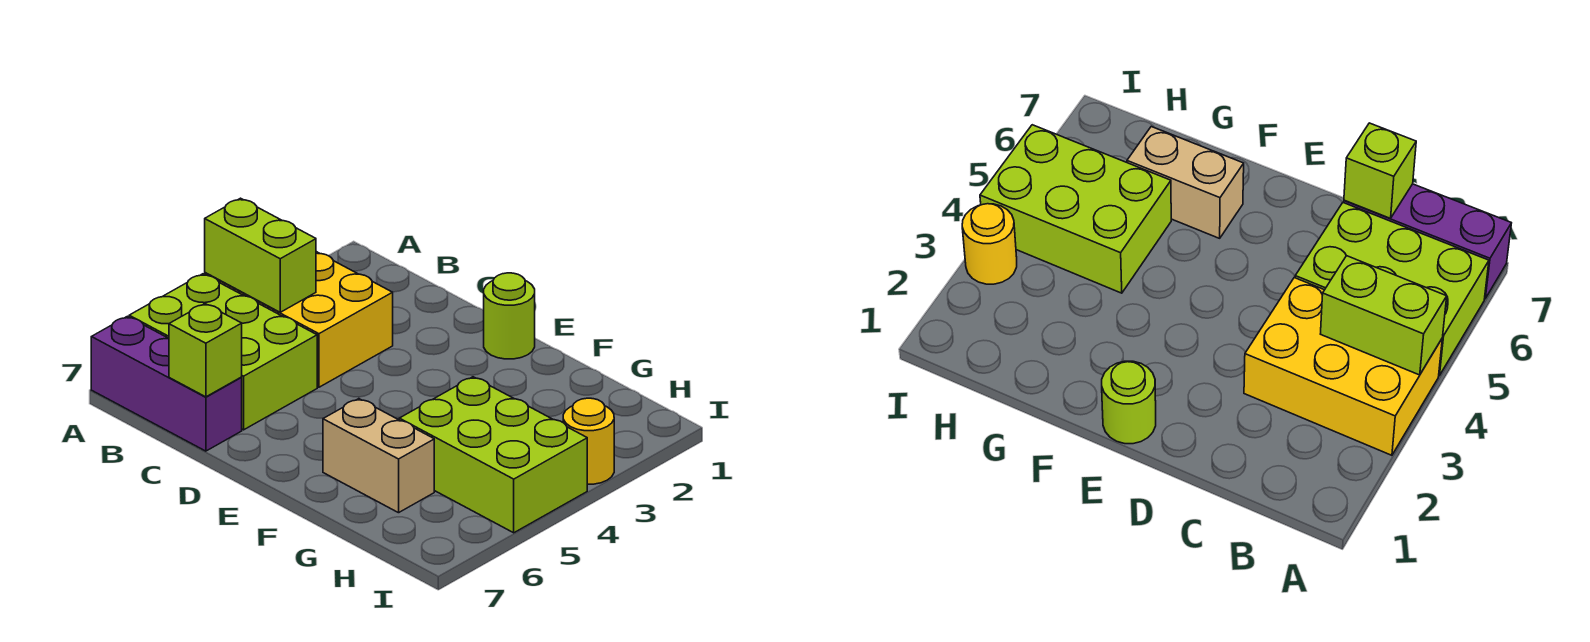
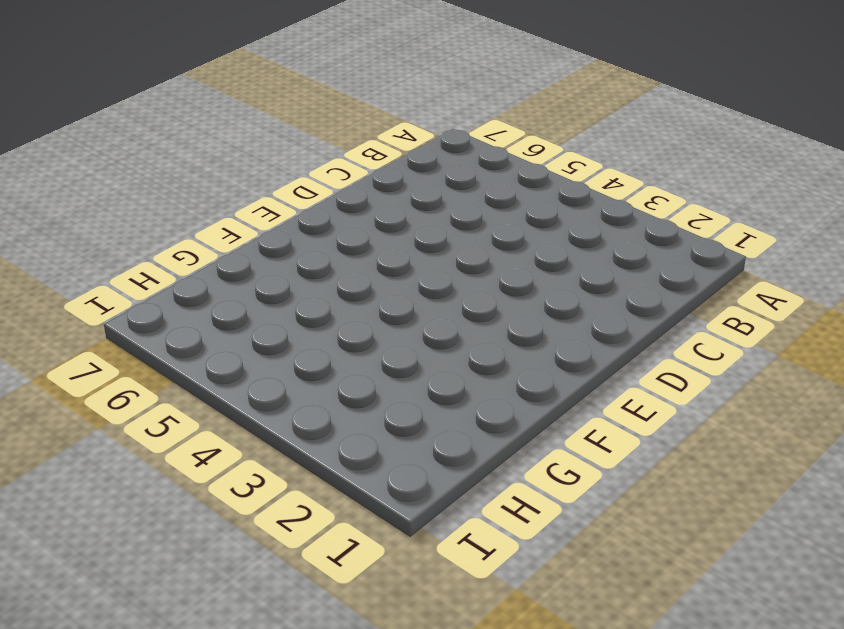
none -> yellow brick A3:C4 level 1
none -> lime brick A5:C6 level 1

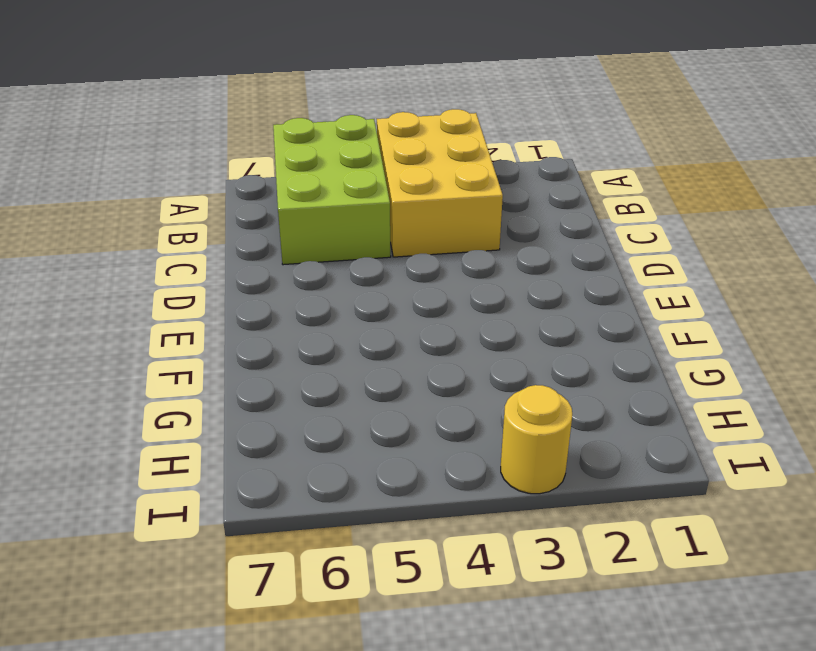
none -> purple brick A7:C7 level 1
none -> lime round brick E1 level 1

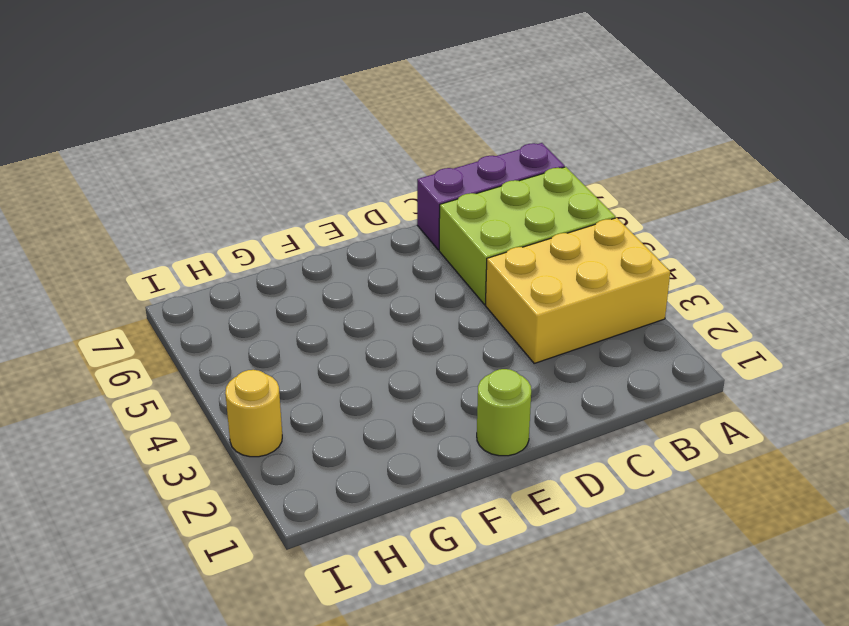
none -> tan brick F6:G6 level 1
none -> lime brick G4:I5 level 1

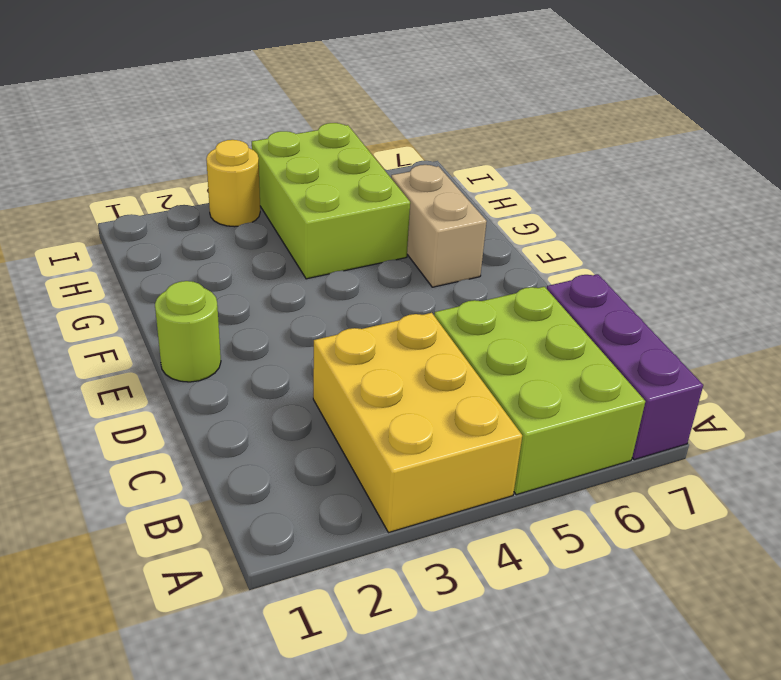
none -> lime brick A4:B4 level 2
none -> lime brick C7 level 2

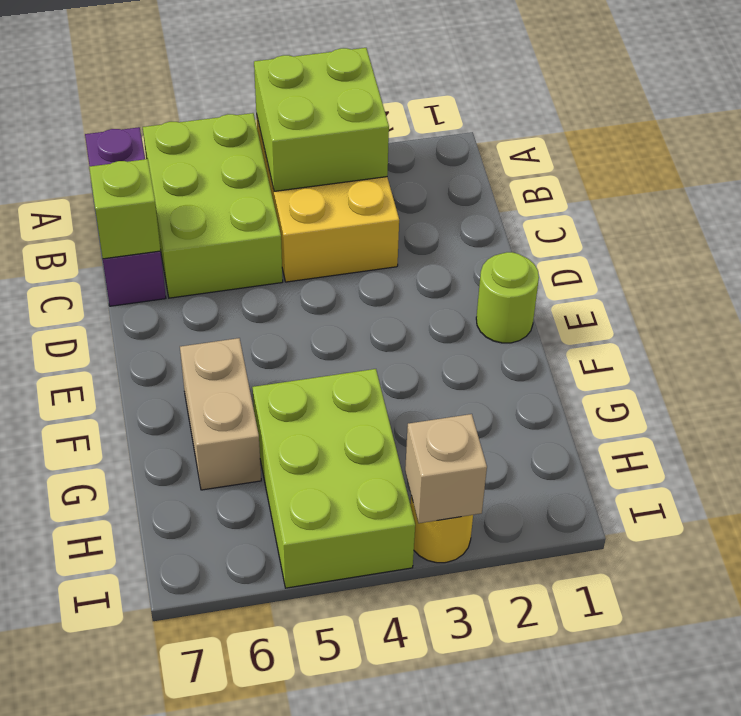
lime brick A3:B4 level 2 -> lime brick A4:B4 level 2
tan brick I3 level 2 -> none

